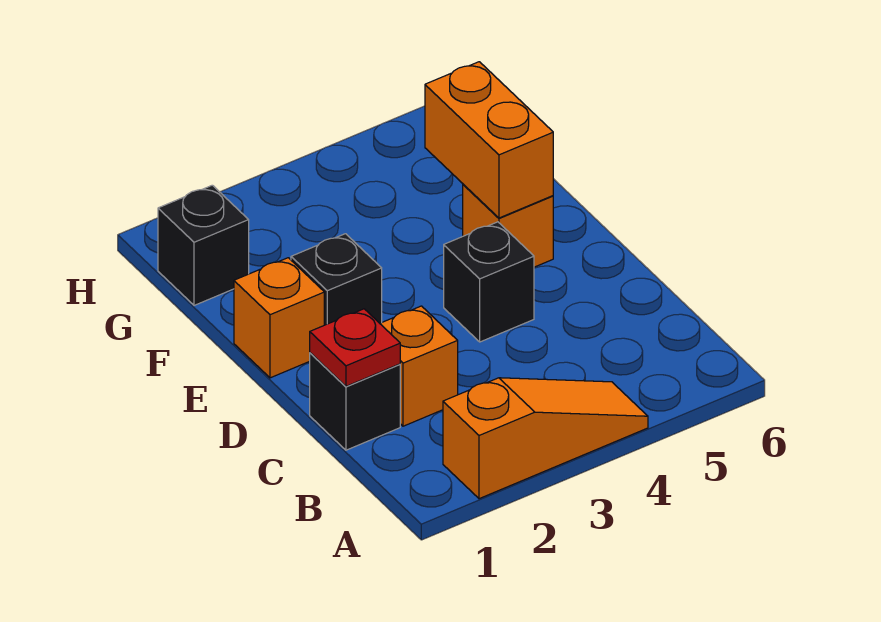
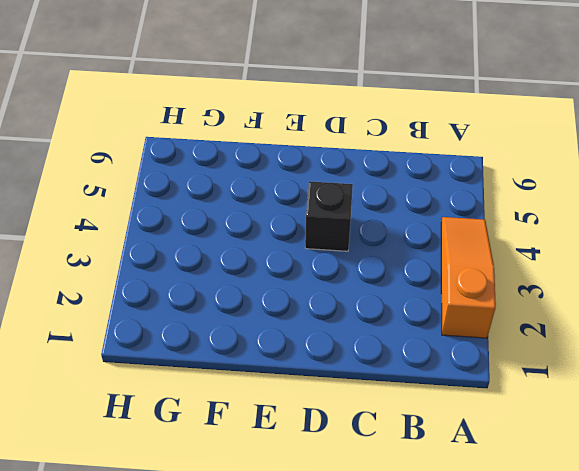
none -> black brick C1 level 1
none -> orange brick C2 level 1

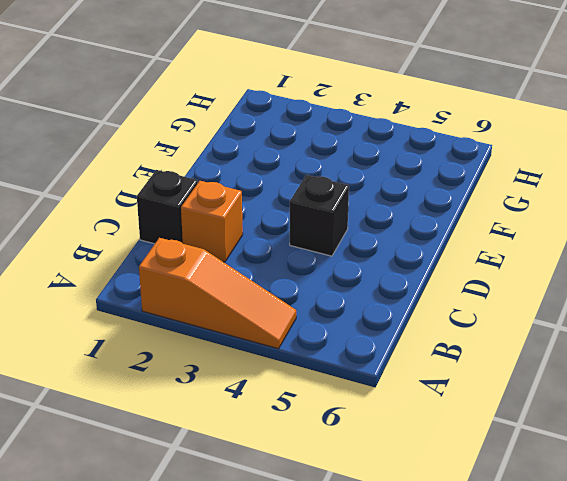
none -> orange brick E1 level 1
none -> black brick E2 level 1

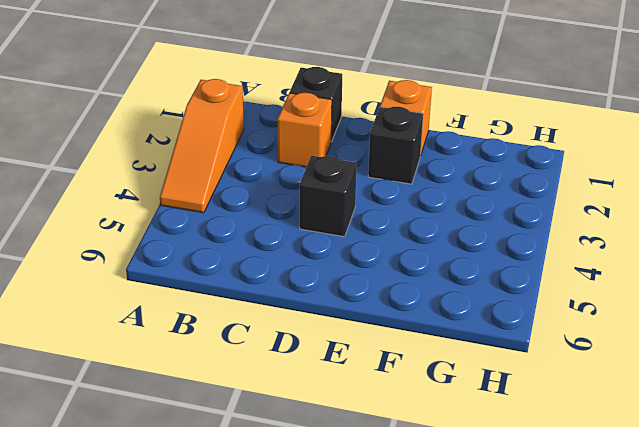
none -> orange brick E5 level 1
none -> black brick G1 level 1

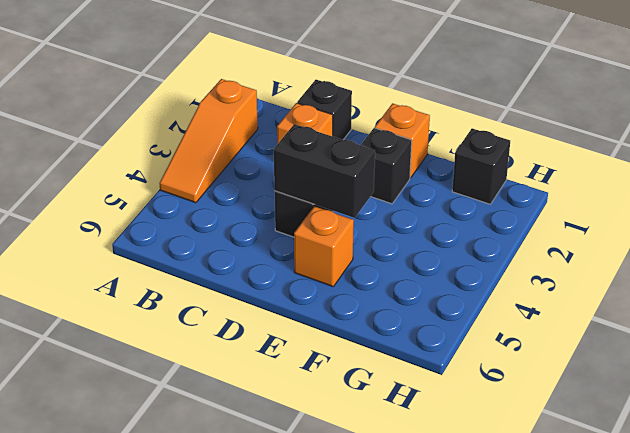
black brick D4:E4 level 2 -> none
none -> red plate C1 level 2
none -> orange brick E5:F5 level 2

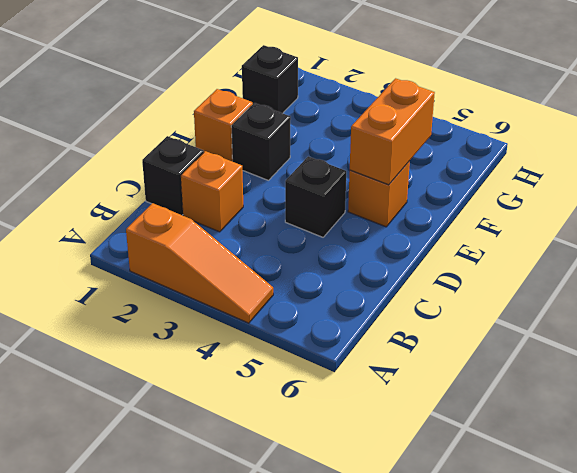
none -> red plate C1 level 2

